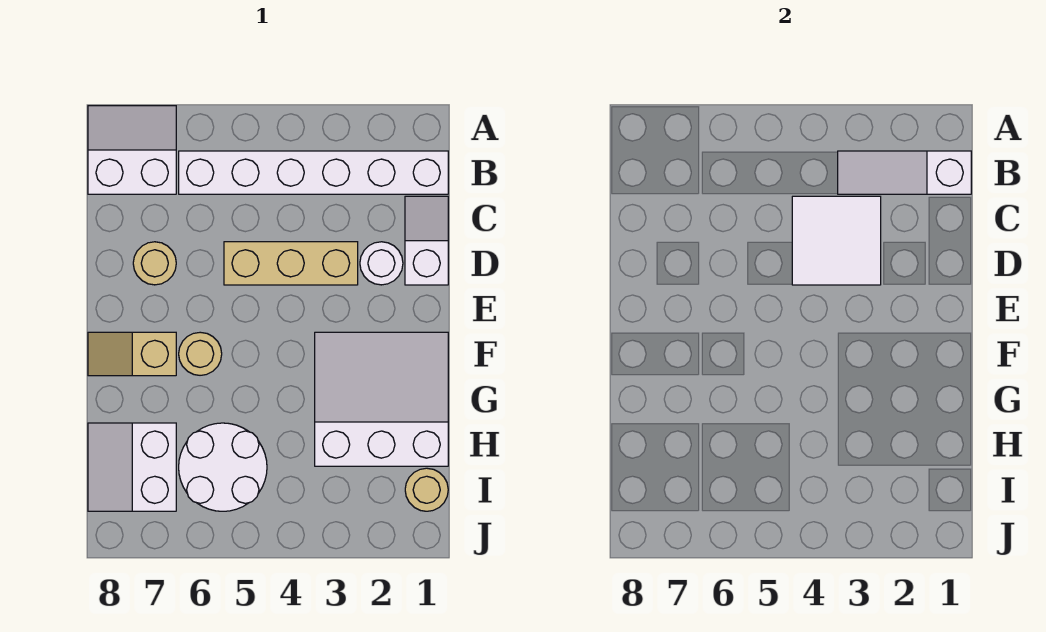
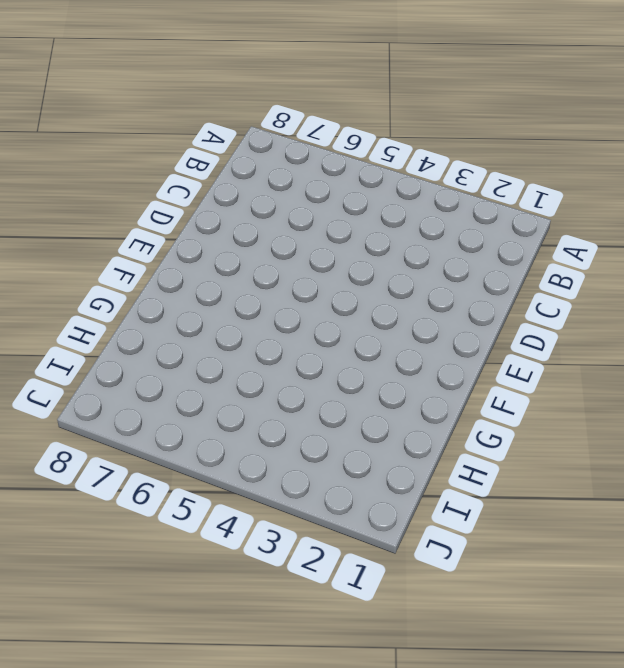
none -> white slope A7:B8 level 1 top B
none -> white brick B1:B6 level 1
none -> white slope C1:D1 level 1 top D

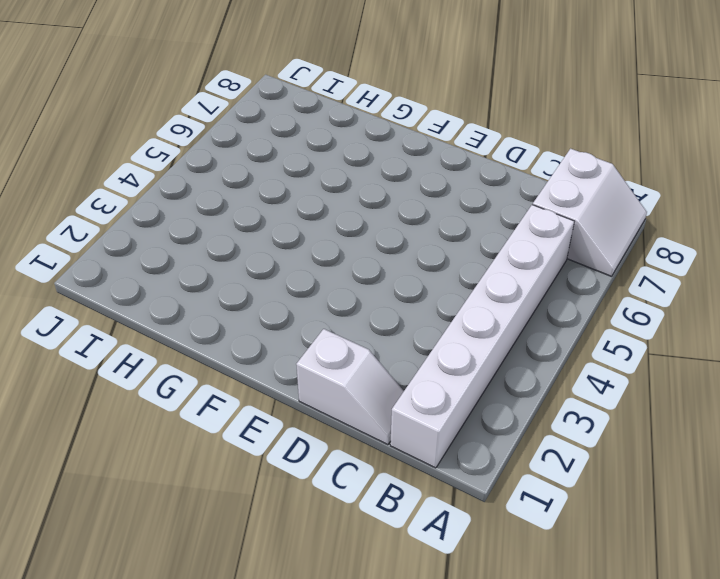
none -> white round brick D2 level 1
none -> tan brick D3:D5 level 1
none -> tan round brick D7 level 1

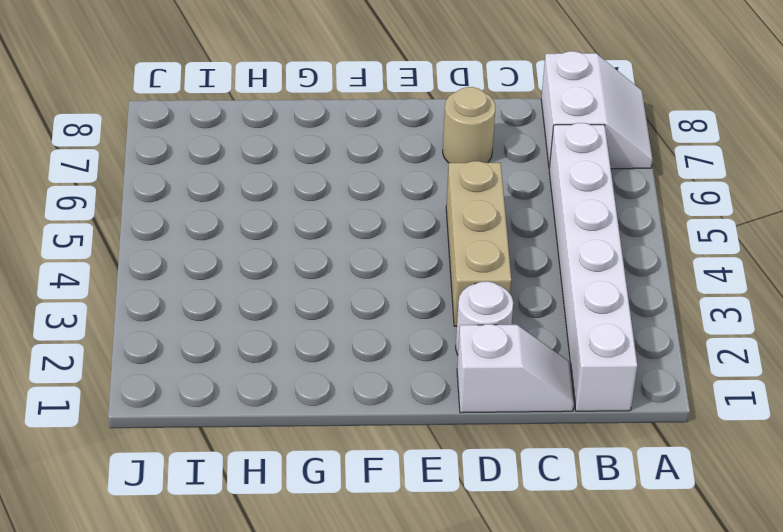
none -> white slope F1:H3 level 1 top H
none -> tan round brick F6 level 1
none -> tan slope F7:F8 level 1 top 7

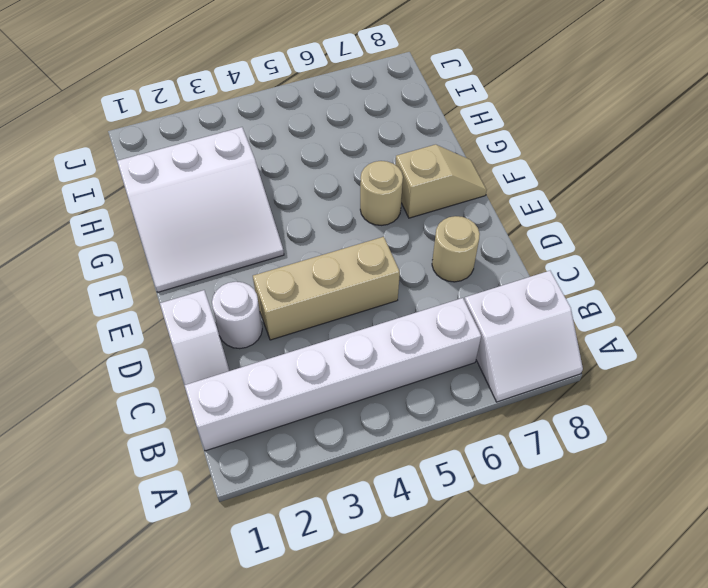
none -> white round brick H5:I6 level 1
none -> white slope H7:I8 level 1 top 7
none -> tan round brick I1 level 1

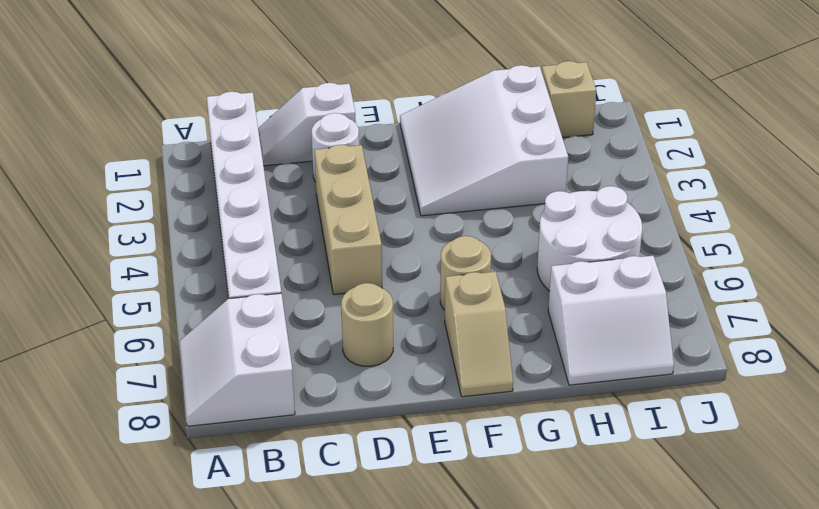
tan brick I1 level 1 -> tan round brick I1 level 1
none -> white slope B1:B3 level 2 top 1
none -> white tile C3:D4 level 2

